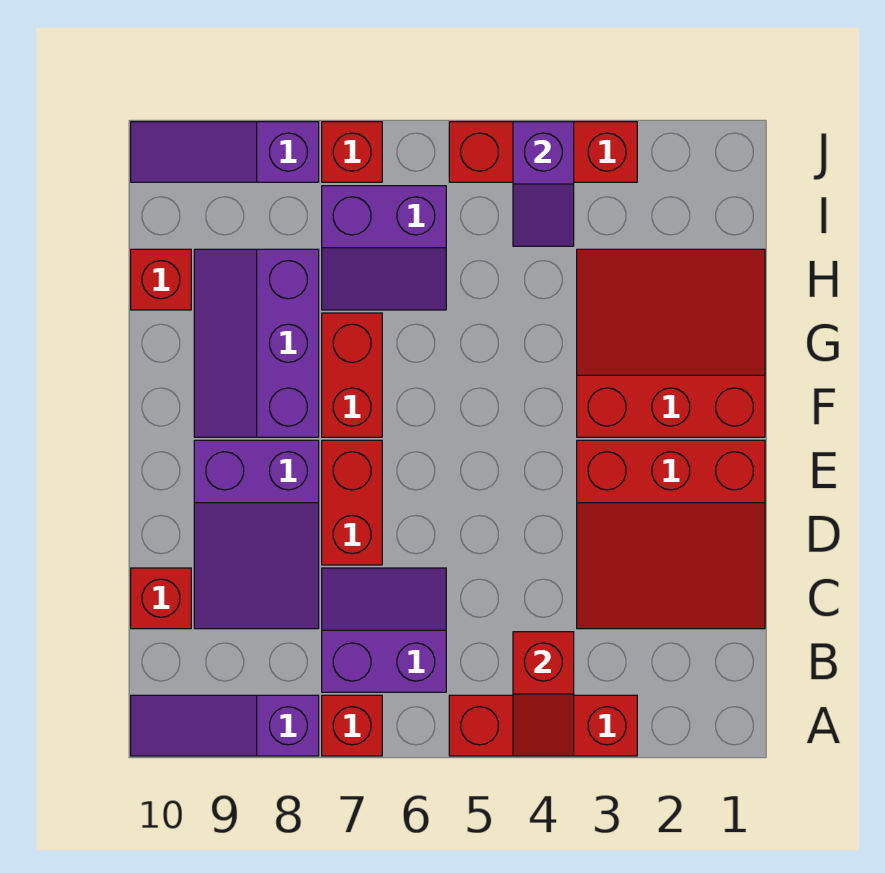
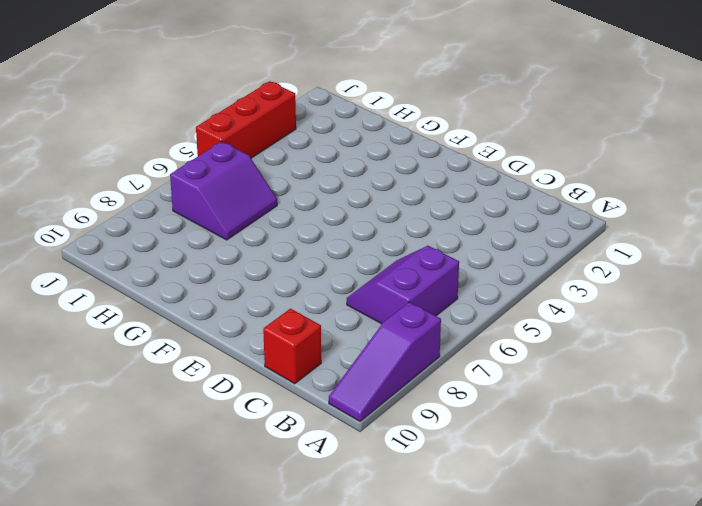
none -> red brick A3:A5 level 1
none -> red brick A7 level 1
none -> red slope C1:E3 level 1 top E

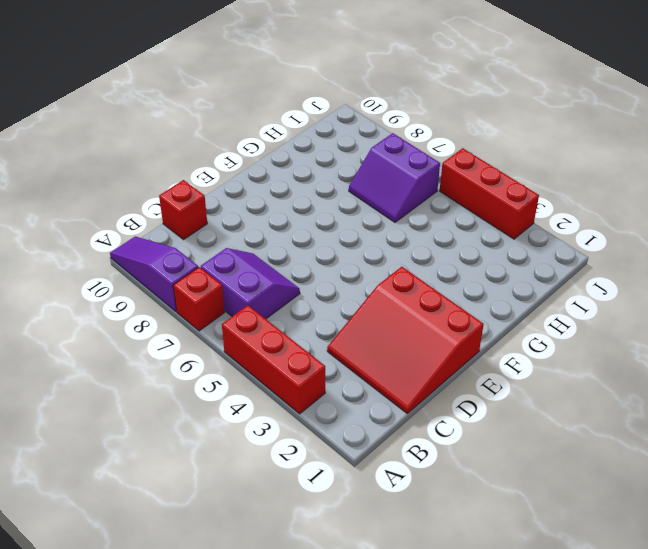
none -> purple slope C8:E9 level 1 top E
none -> red brick D7:E7 level 1
none -> red slope F1:H3 level 1 top F

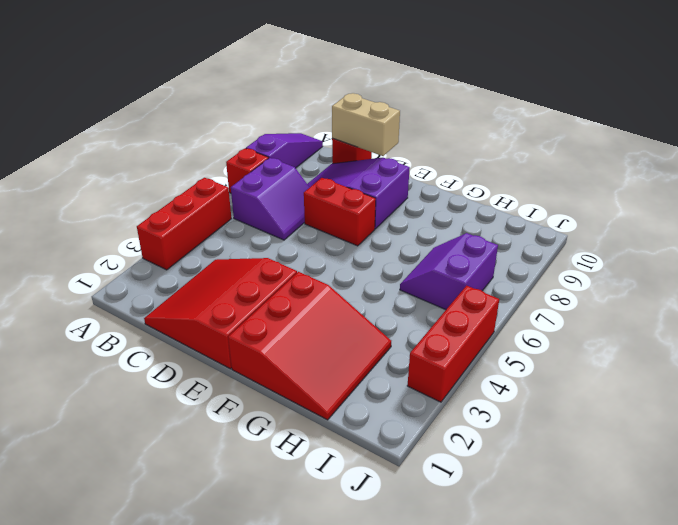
tan brick C10:D10 level 2 -> none
none -> red brick F7:G7 level 1
none -> purple slope F8:H9 level 1 top 8
none -> red brick H10 level 1

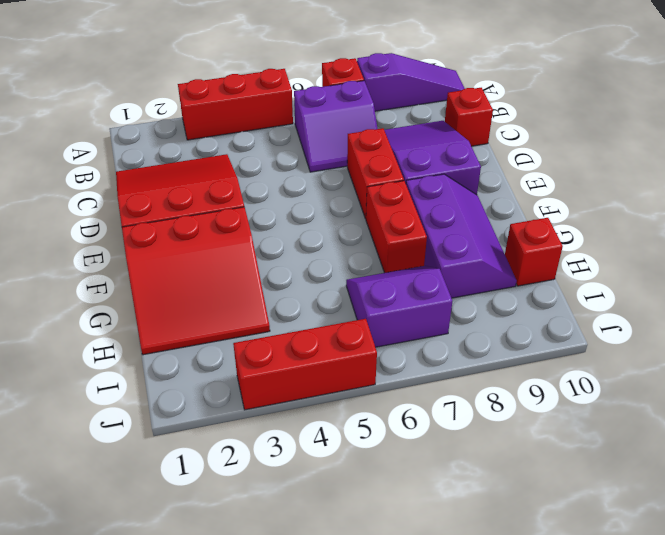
none -> red brick J7 level 1
none -> purple slope J8:J10 level 1 top 8
none -> red slope A4:B4 level 2 top B

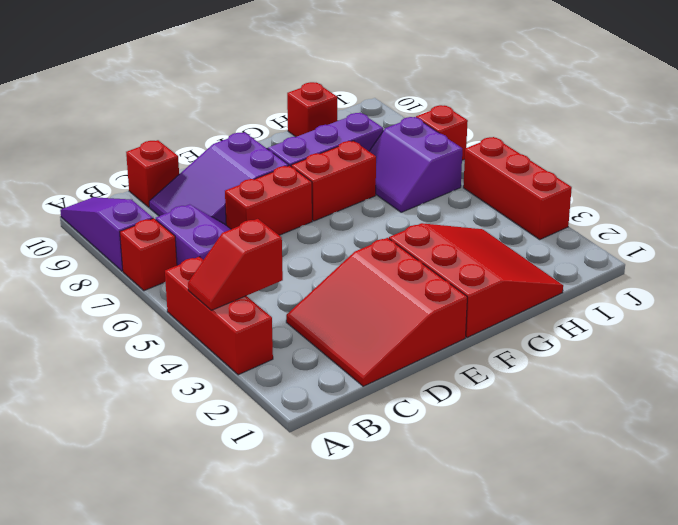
none -> purple slope J8:J10 level 1 top 8
none -> purple slope I4:J4 level 2 top J

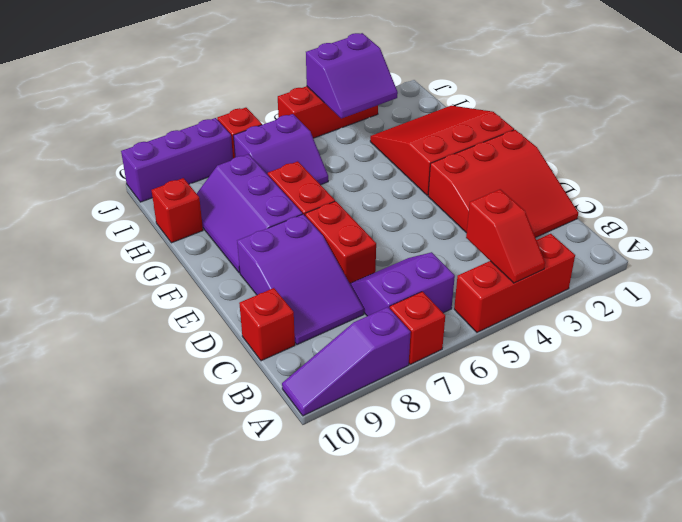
purple slope I3:J4 level 2 top J -> purple slope I4:J4 level 2 top J
purple brick J8:J10 level 1 -> purple slope J8:J10 level 1 top 8

